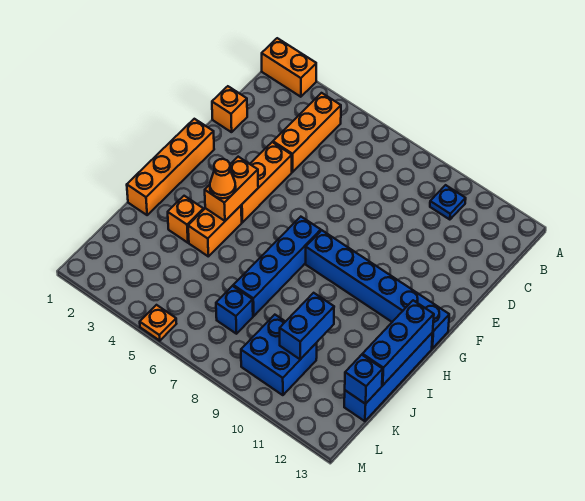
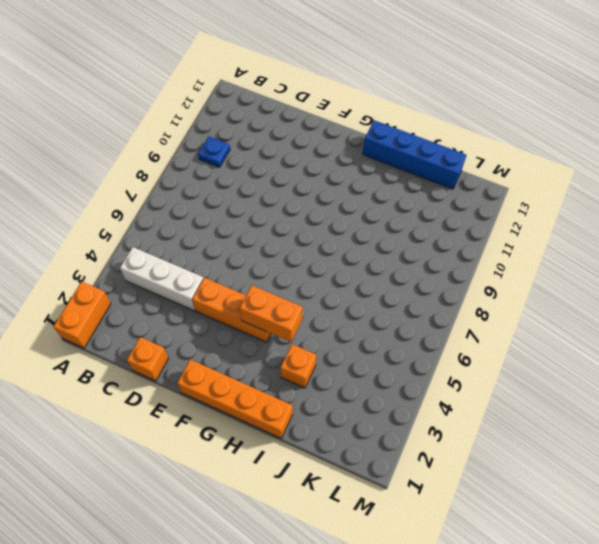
white brick B4:D4 level 1 -> orange brick B4:D4 level 1
none -> blue brick G7:J7 level 1
none -> blue brick G8:G13 level 1
none -> orange brick H4:I4 level 1

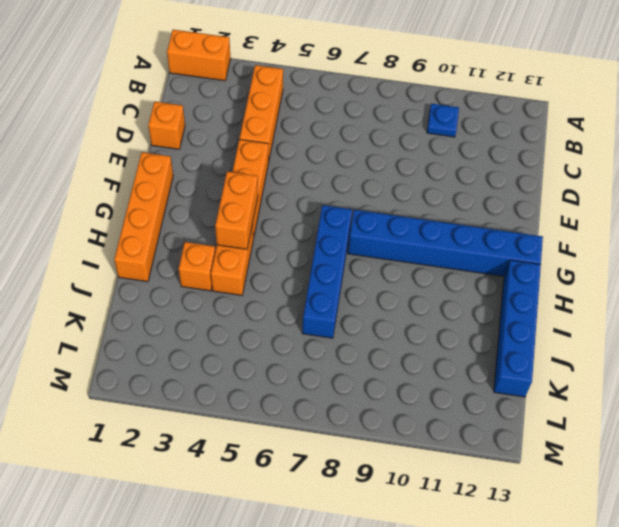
none -> blue brick K7 level 1
none -> blue brick K9:L10 level 1
none -> orange plate M5 level 1

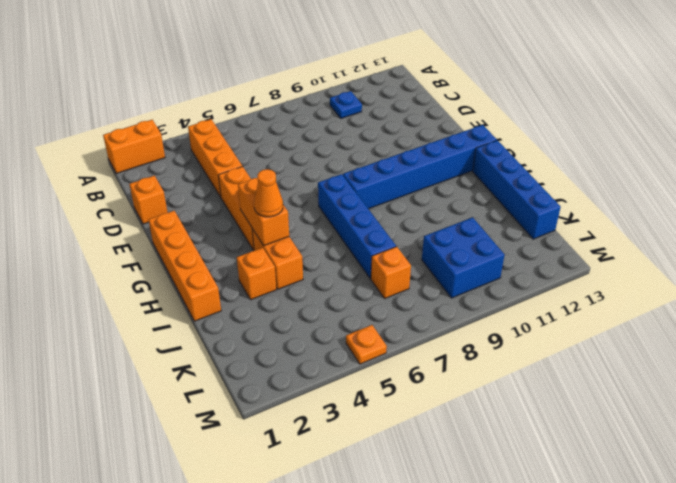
orange brick K7 level 1 -> blue brick K7 level 1
none -> blue brick H13:J13 level 2
none -> blue brick J10:K10 level 2
none -> blue brick K13 level 2

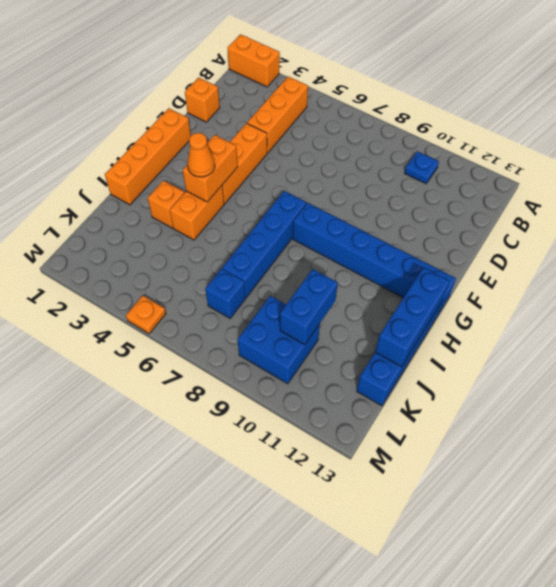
none -> blue brick K13 level 2

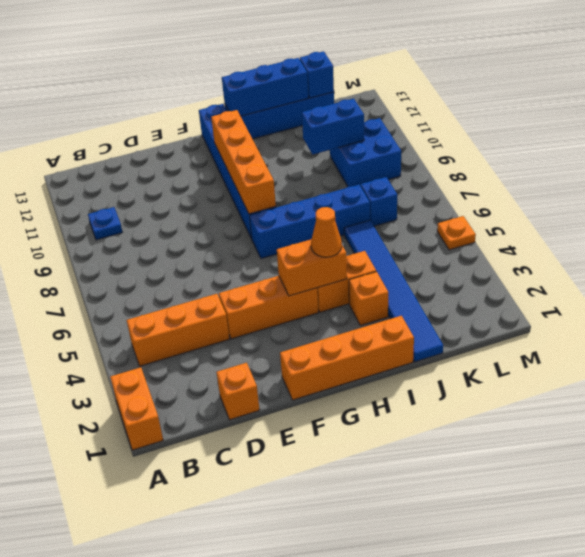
orange brick G8:G11 level 2 -> none
blue tile J1:J6 level 1 -> none

